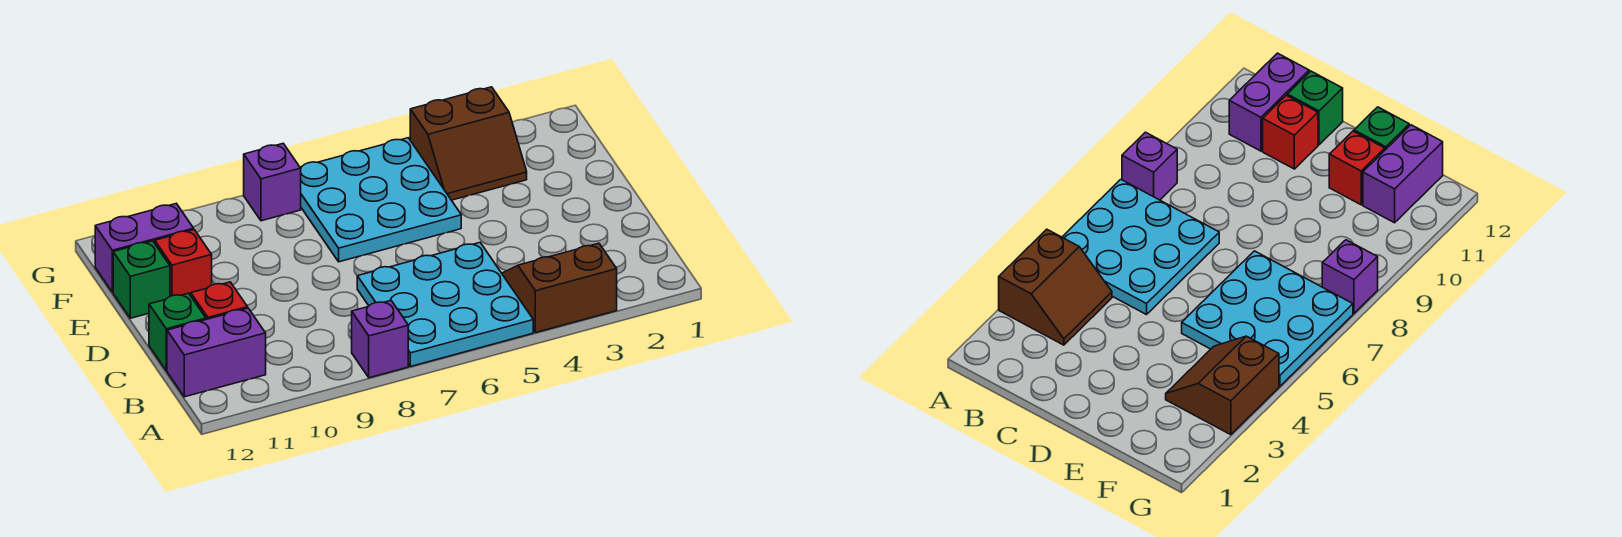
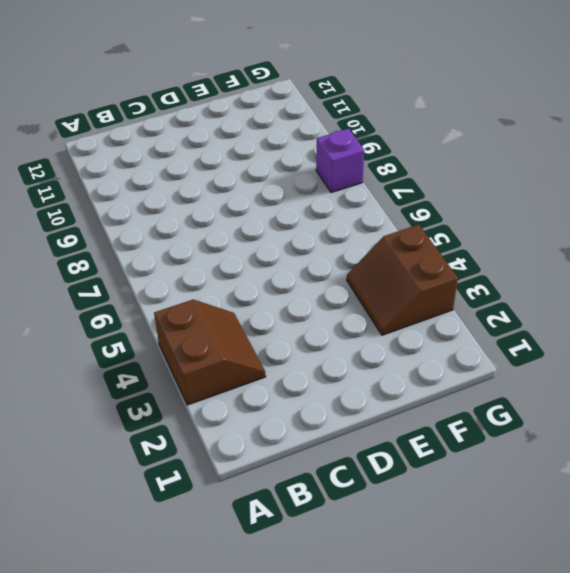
none -> cyan plate A5:C7 level 1
none -> purple brick A8 level 1
none -> purple brick B11:B12 level 1

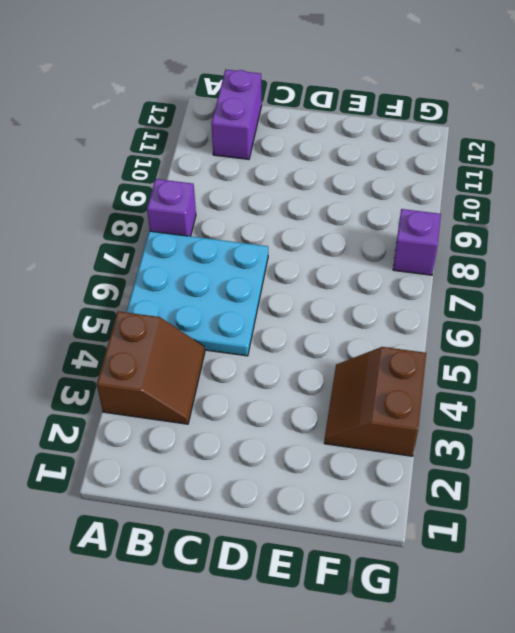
none -> red brick C11 level 1
none -> green brick C12 level 1
none -> cyan plate E5:G7 level 1

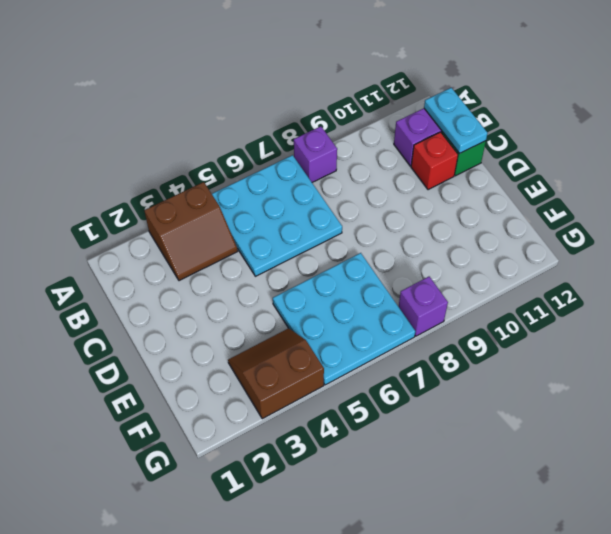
cyan plate B12:C12 level 2 -> none
none -> red brick E11 level 1
none -> green brick E12 level 1
none -> purple brick F11:F12 level 1

